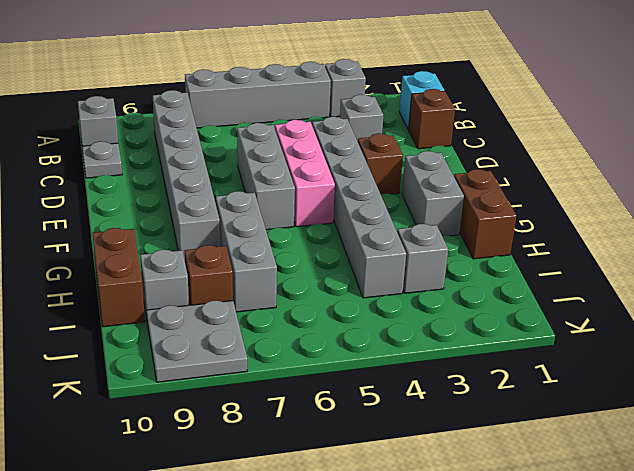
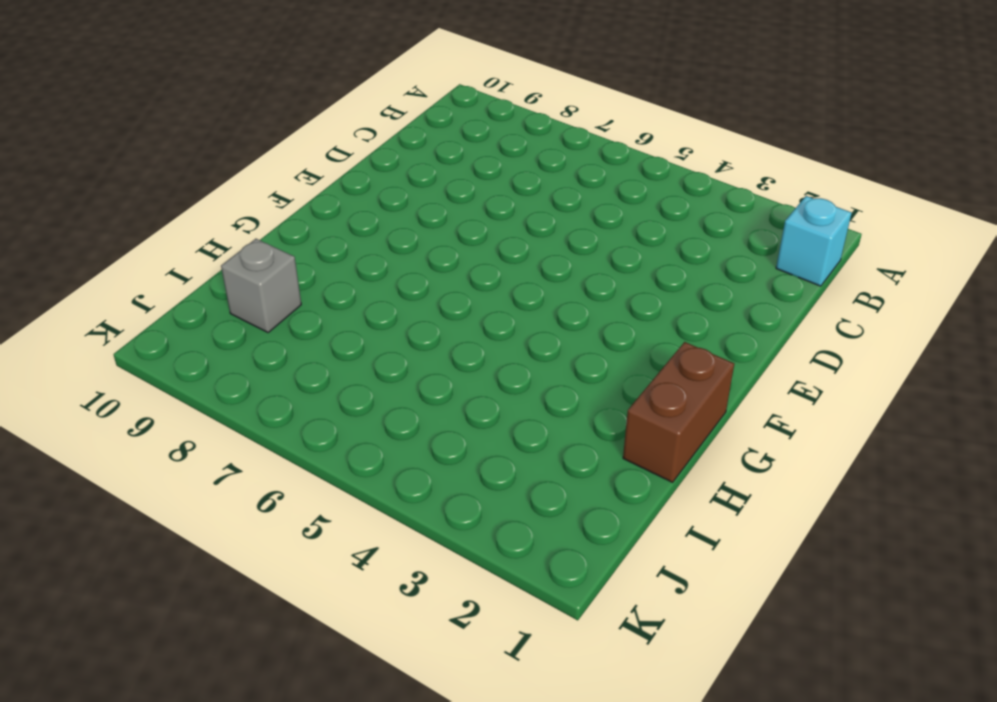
none -> grey brick A3 level 1
none -> grey brick A4:A7 level 1
none -> grey brick B8:G8 level 1

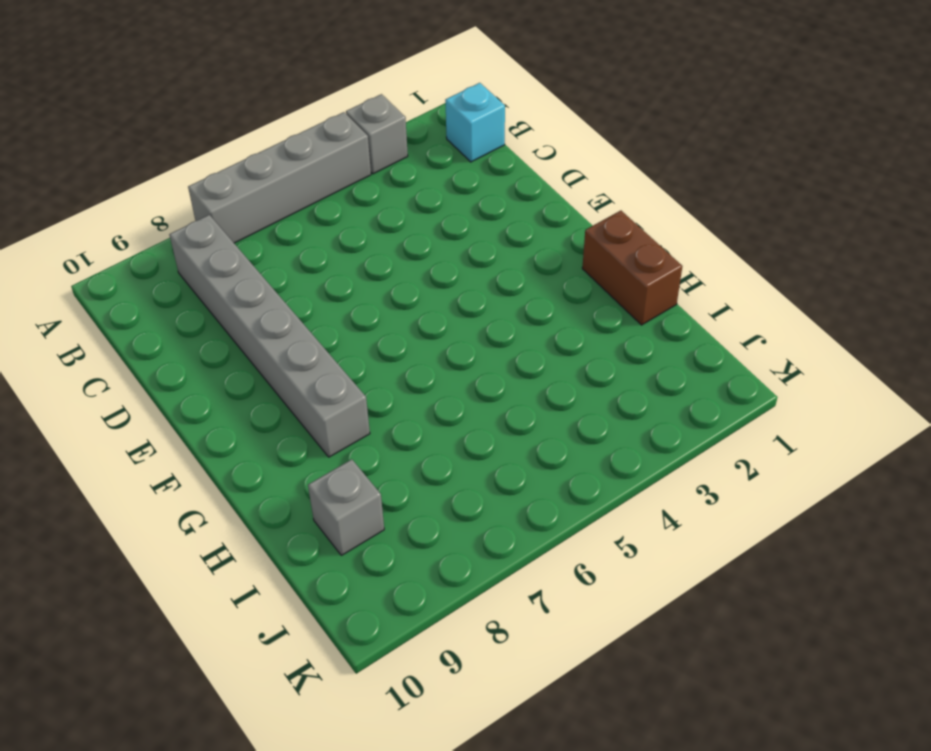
none -> grey brick B10 level 1
none -> brown brick C1 level 1
none -> grey brick C3 level 1

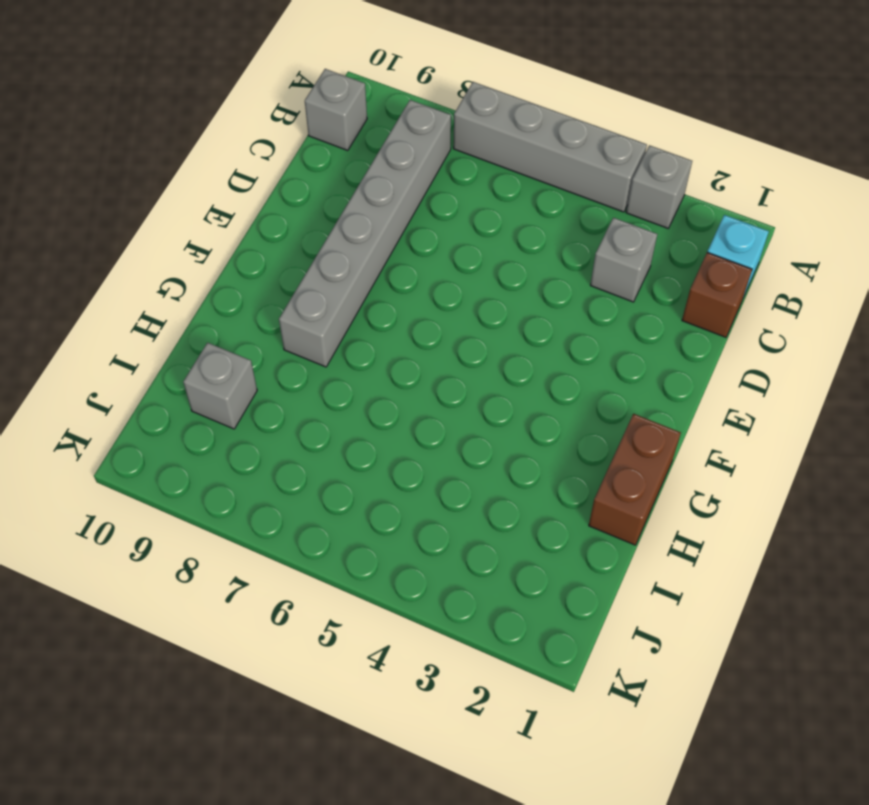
none -> grey plate C10 level 1
none -> grey brick D4:I4 level 1
none -> pink brick D5:F5 level 1

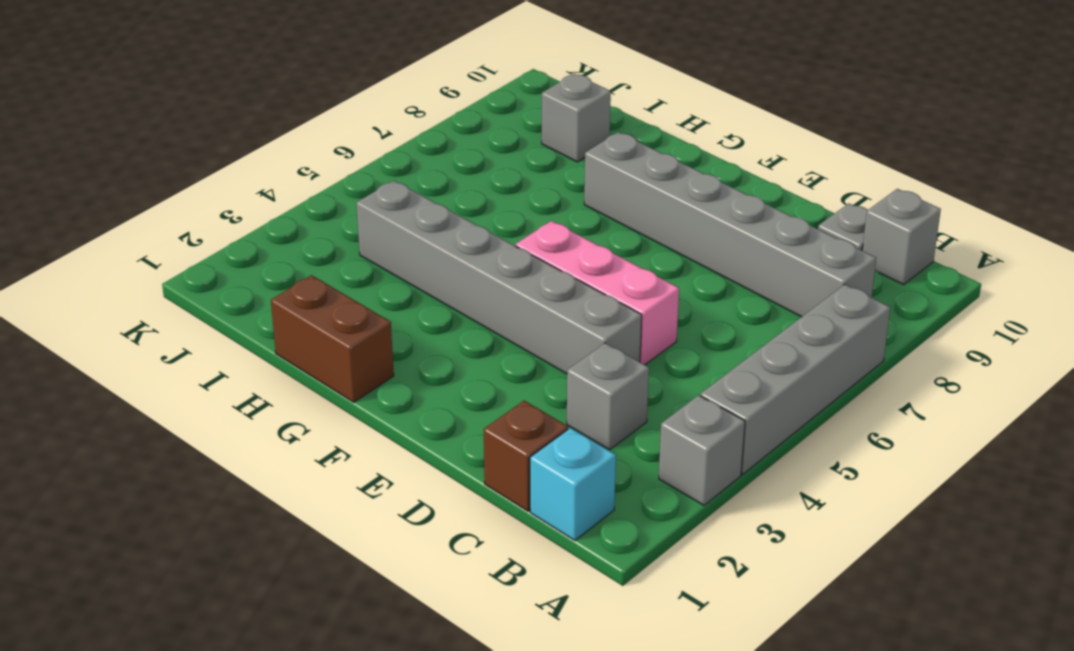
none -> grey brick D6:F6 level 1
none -> brown brick E3 level 1
none -> grey brick F2:G2 level 1

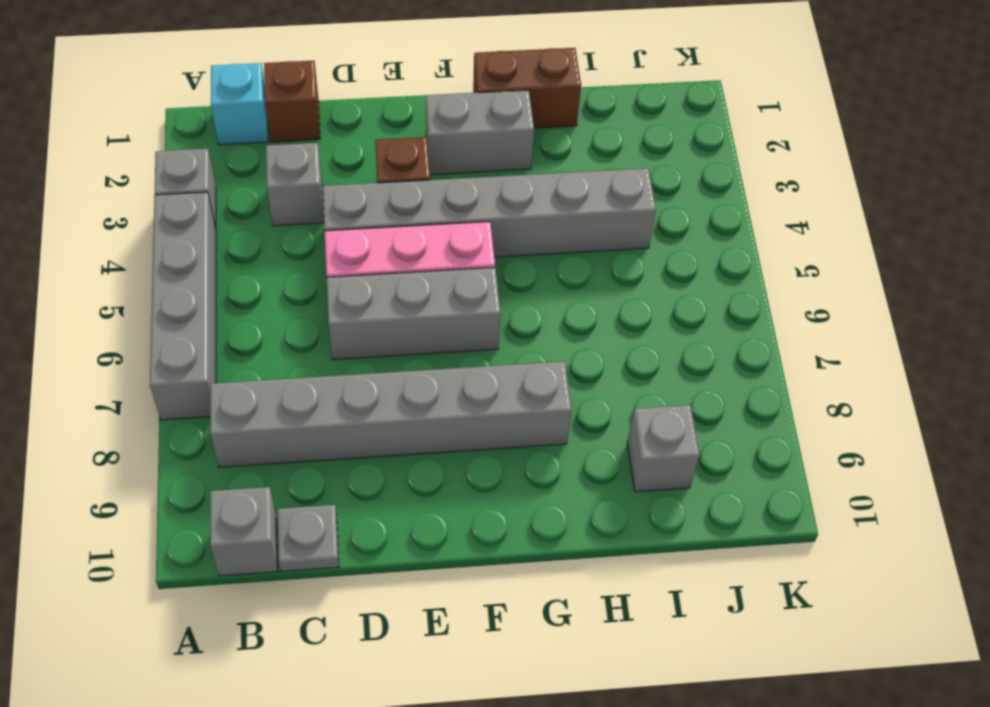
none -> grey brick G7:I7 level 1
none -> brown brick H10:I10 level 1
none -> grey brick I3 level 1

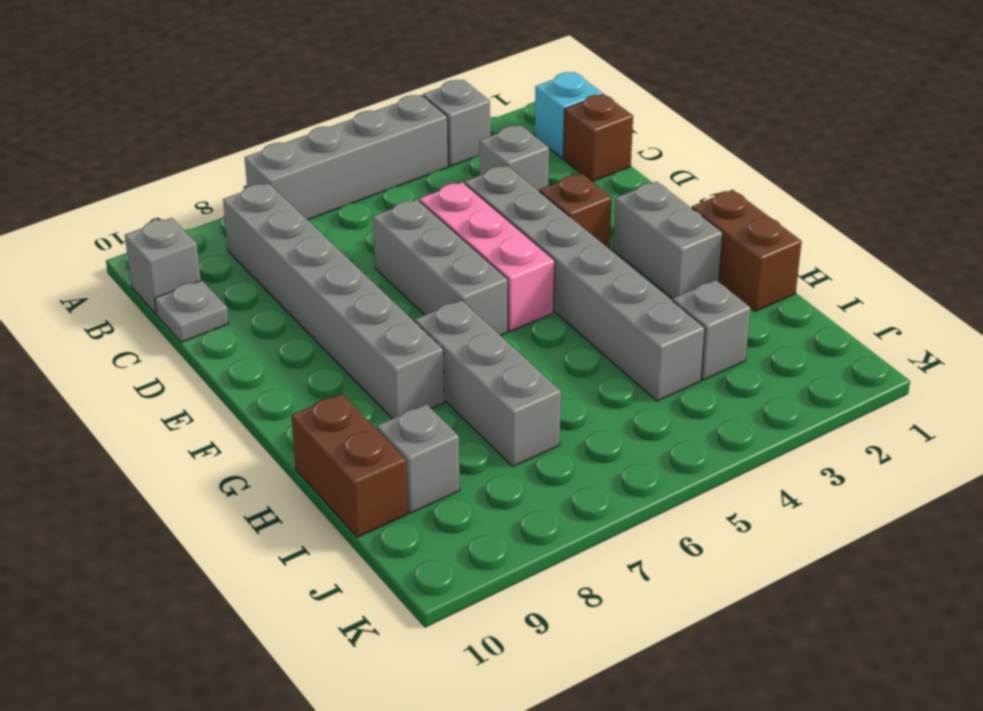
none -> brown brick I8 level 1
none -> grey plate J8:K9 level 1

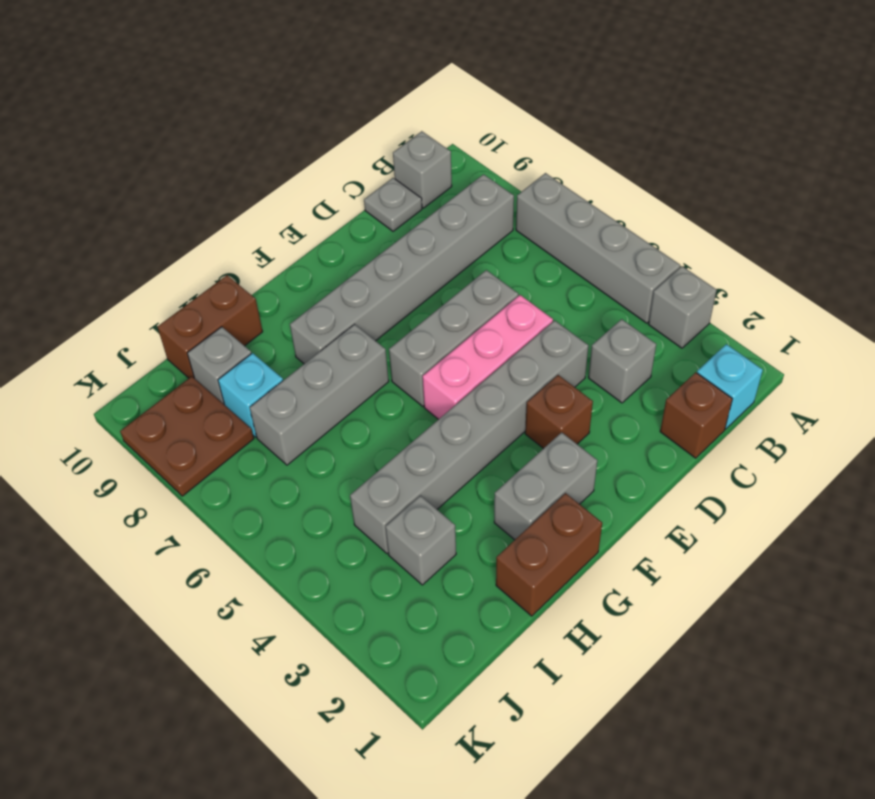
cyan brick I8 level 1 -> brown brick I8 level 1
brown plate J8:K9 level 1 -> grey plate J8:K9 level 1

